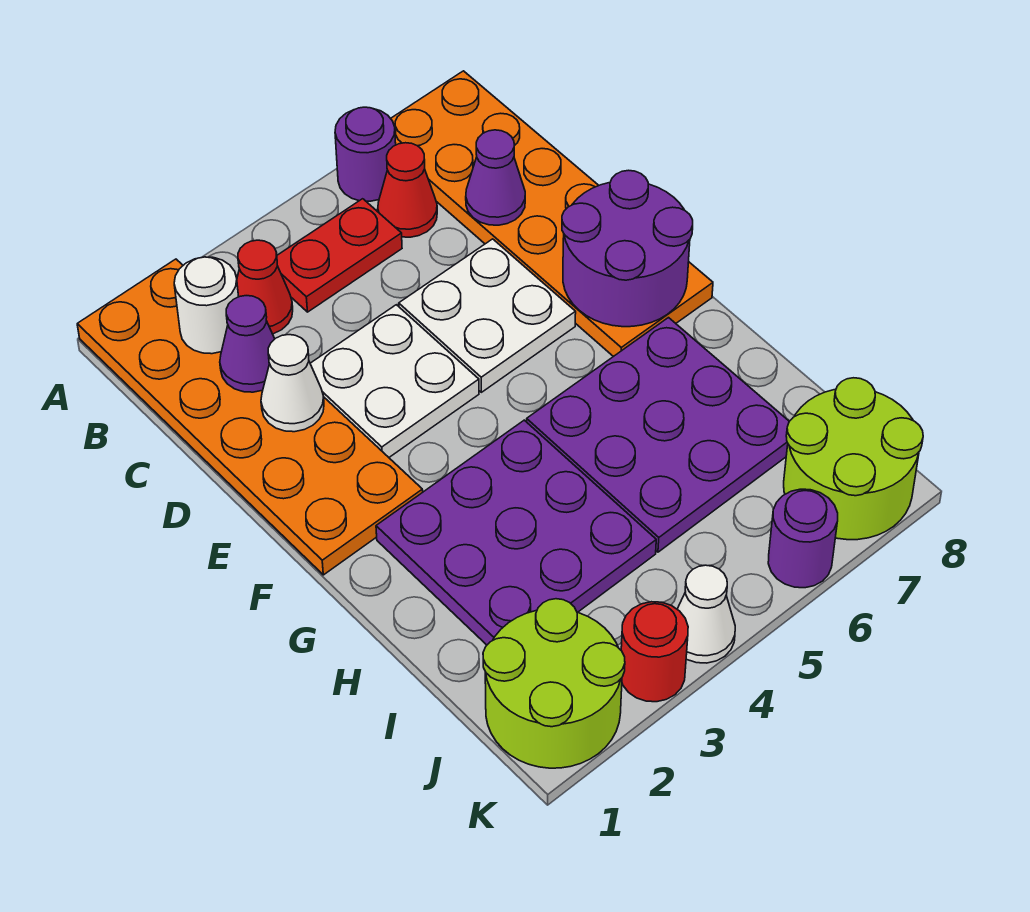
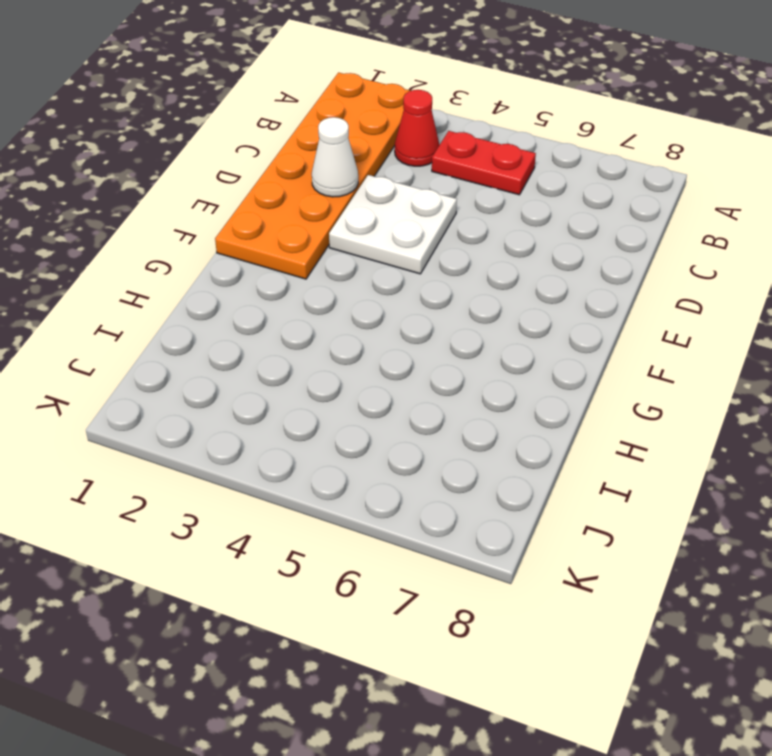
none -> purple round brick A6 level 1
none -> orange plate A7:F8 level 1
none -> red cone B6 level 1

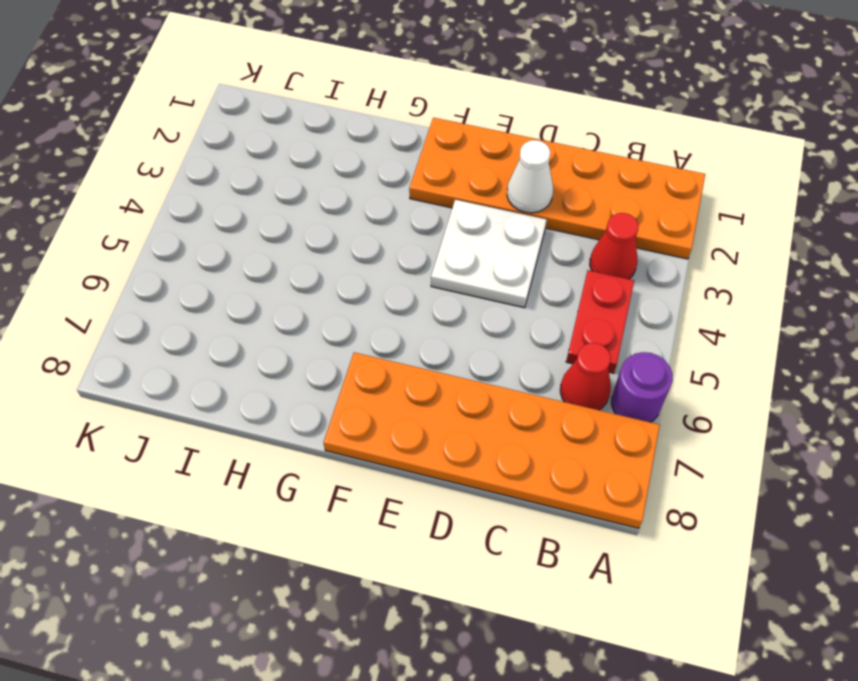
none -> white plate D5:E6 level 1
none -> purple plate G2:I4 level 1
none -> purple plate G5:I7 level 1

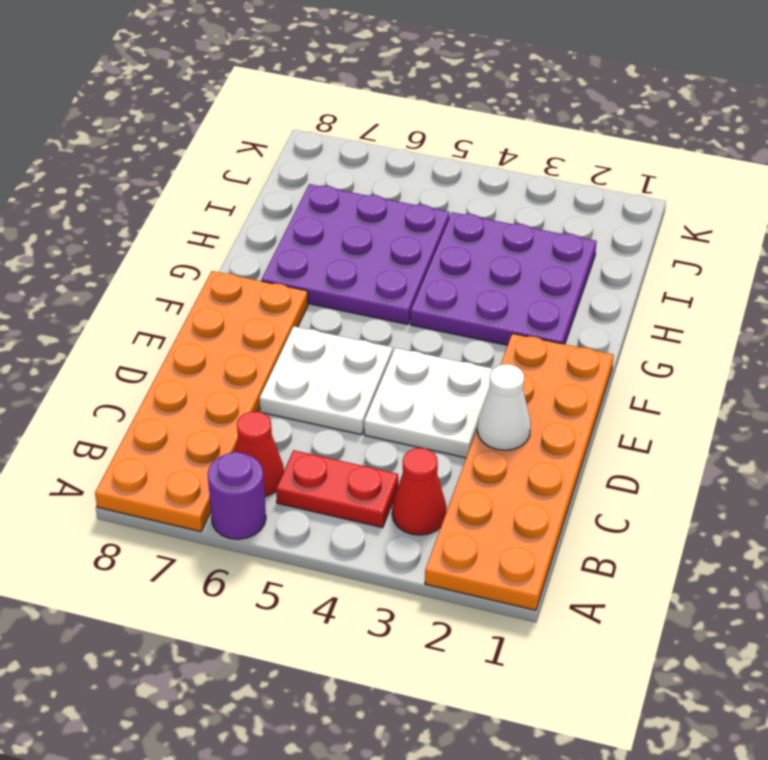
none -> lime round brick J1:K2 level 1
none -> lime round brick J7:K8 level 1
none -> red round brick K3 level 1

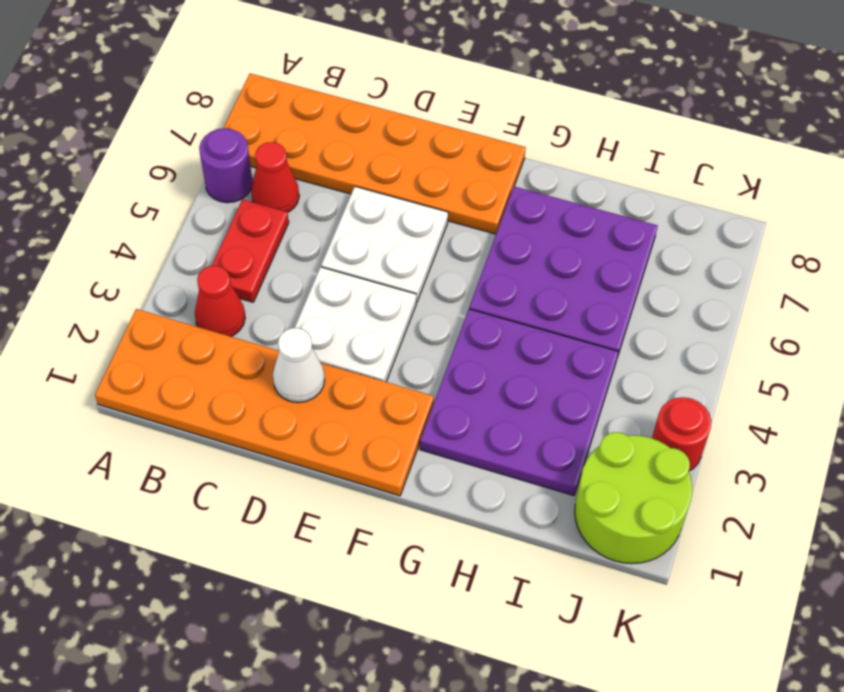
none -> lime round brick J7:K8 level 1
none -> white cone K4 level 1
none -> purple round brick K6 level 1

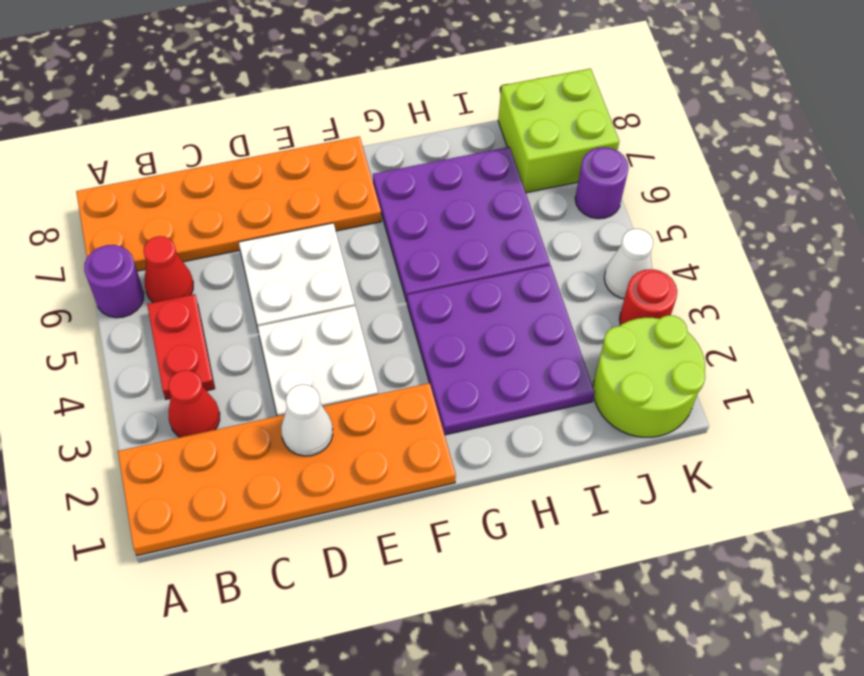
lime brick J7:K8 level 1 -> lime round brick J7:K8 level 1
none -> white round brick B2 level 2
none -> purple cone C2 level 2
none -> purple cone C7 level 2

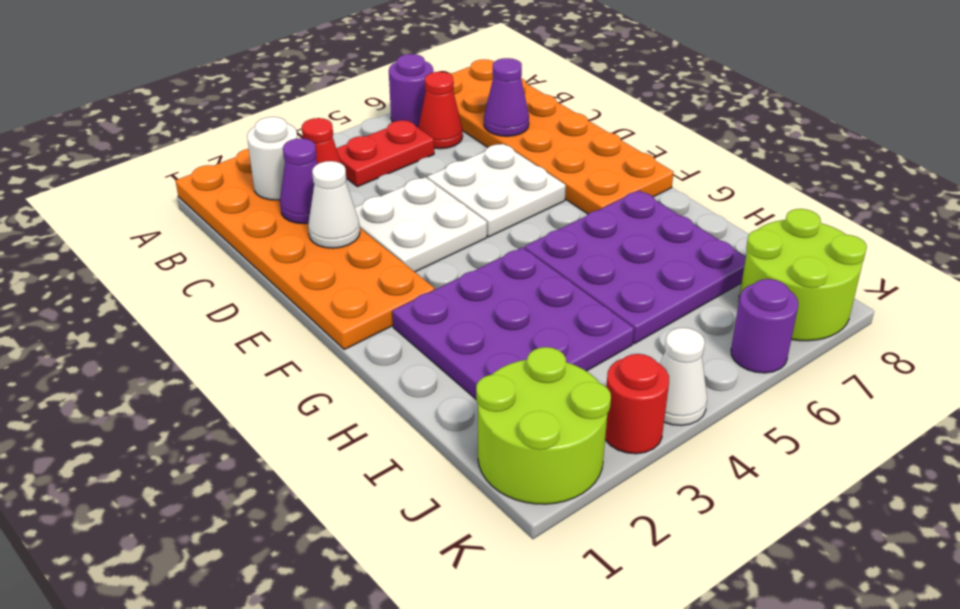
none -> purple round brick E7:F8 level 2

